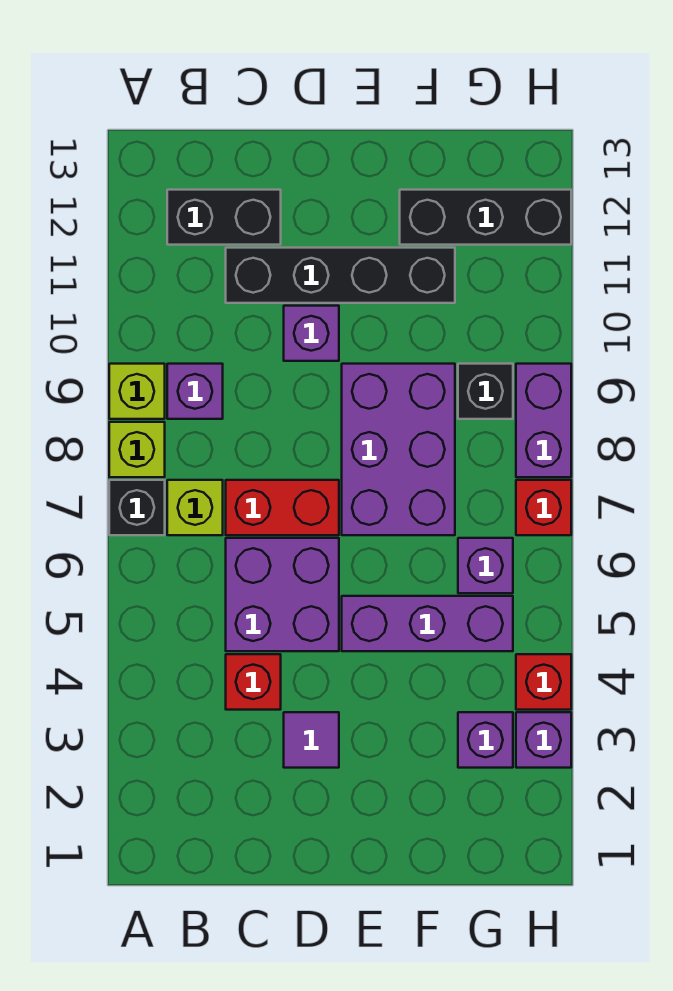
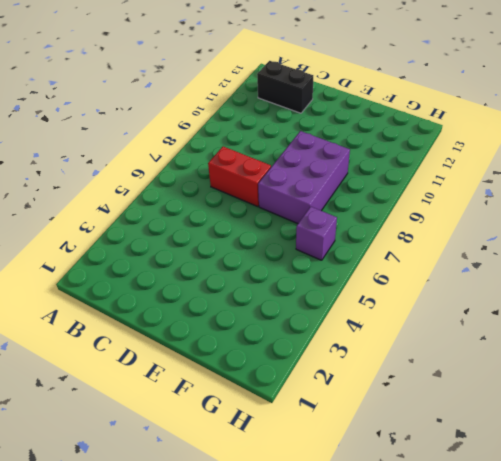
none -> black brick A7 level 1
none -> lime brick A8 level 1
none -> lime brick A9 level 1

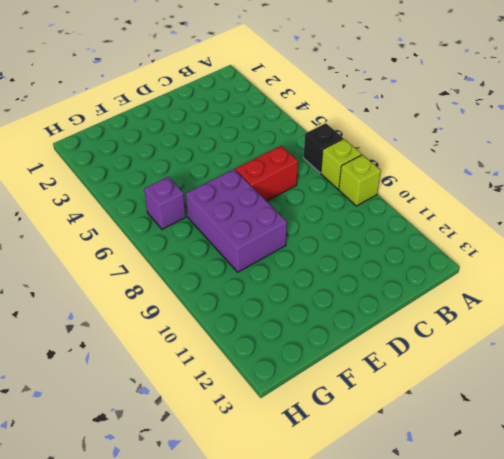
none -> lime brick B7 level 1
none -> purple brick B9 level 1
none -> black brick B12:C12 level 1

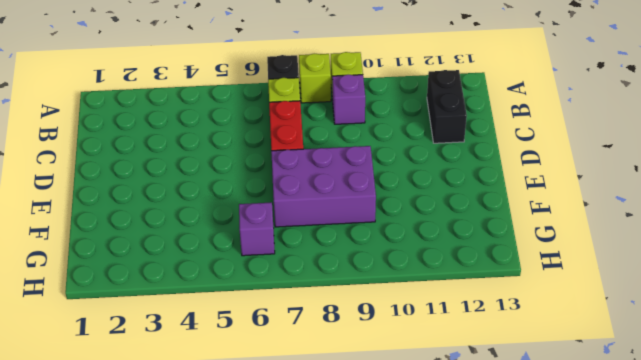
none -> red brick C4 level 1
none -> purple brick C5:D6 level 1
none -> black brick C11:F11 level 1

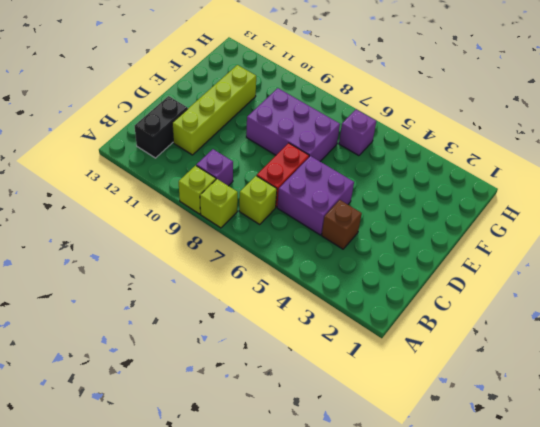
brown brick C4 level 1 -> red brick C4 level 1
lime brick C11:F11 level 1 -> black brick C11:F11 level 1
none -> black brick A7 level 1
none -> purple tile D3 level 1
none -> purple brick D10 level 1

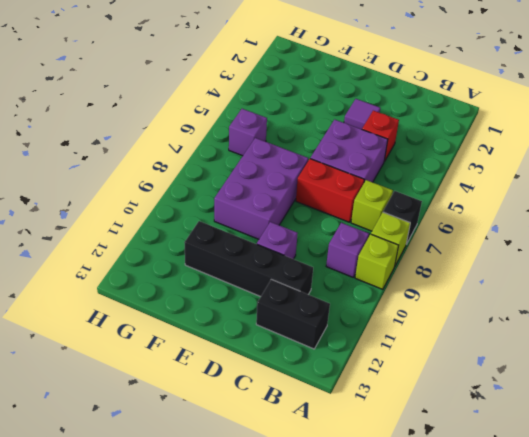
none -> purple brick E5:G5 level 1
none -> black brick F12:H12 level 1
none -> purple brick G3 level 1

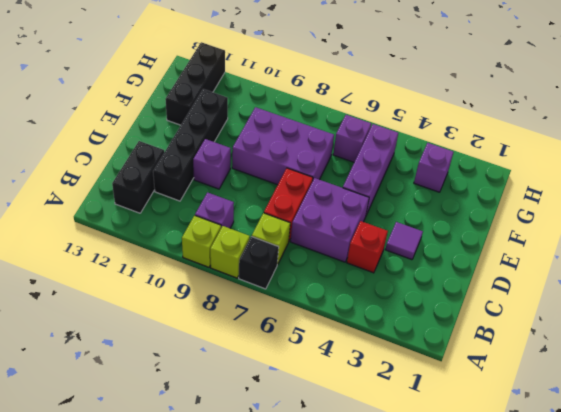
none -> black brick G9 level 1
none -> purple brick H3 level 1
none -> red brick H4 level 1

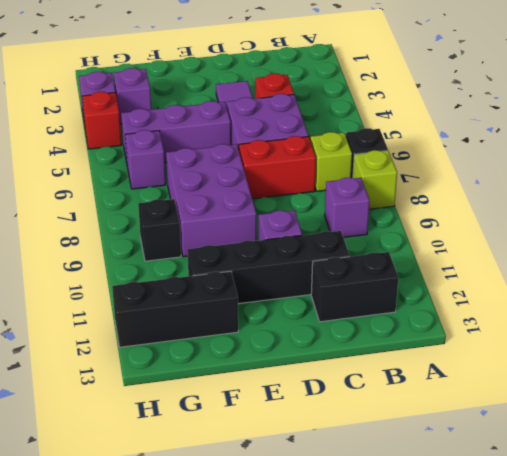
none -> lime brick A9 level 1
none -> red brick H7 level 1
none -> purple brick H8:H9 level 1

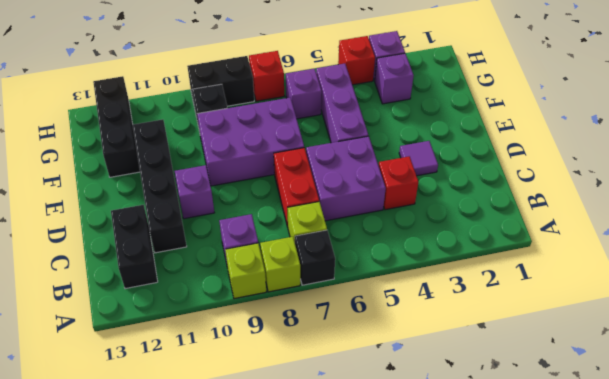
black brick H8:H9 level 1 -> purple brick H8:H9 level 1

